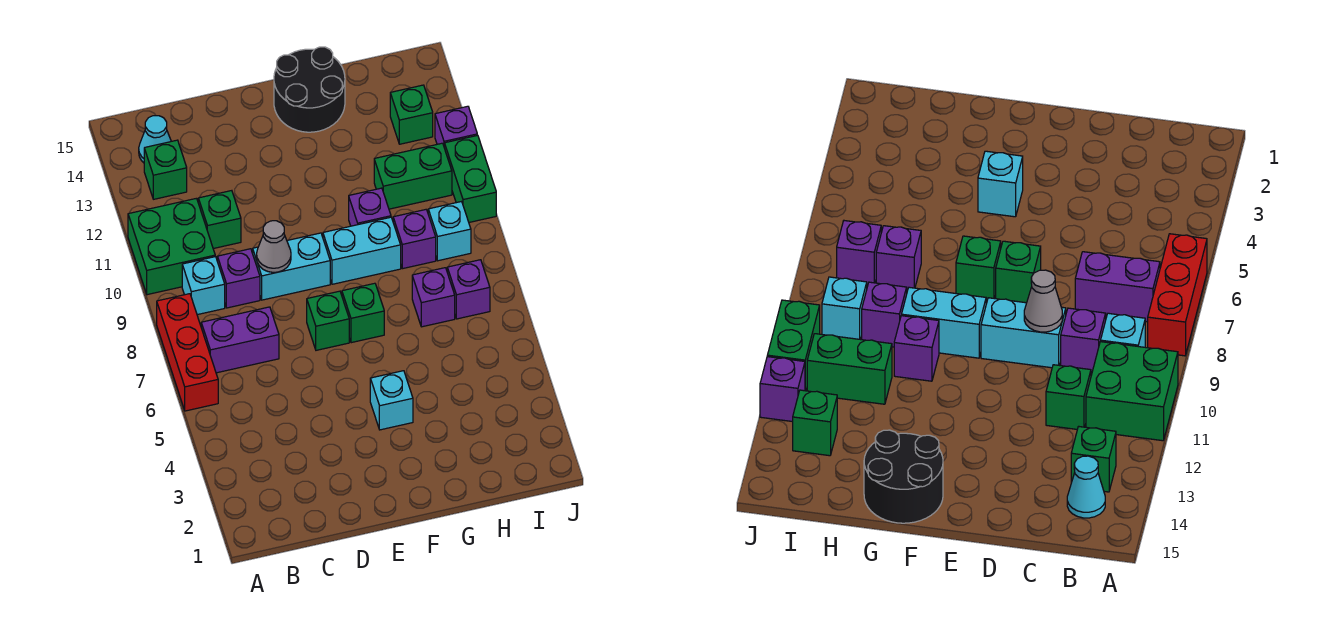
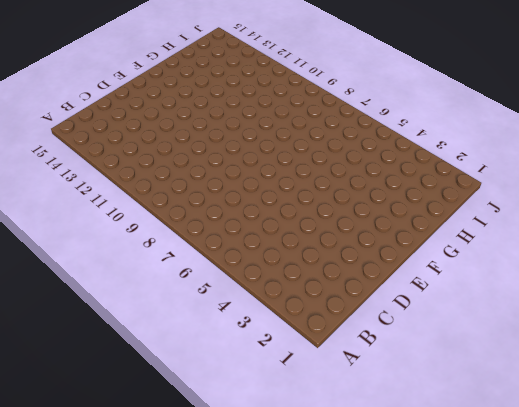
none -> red brick A6:A8 level 1
none -> green brick A10:B11 level 1
none -> purple brick B7:C7 level 1

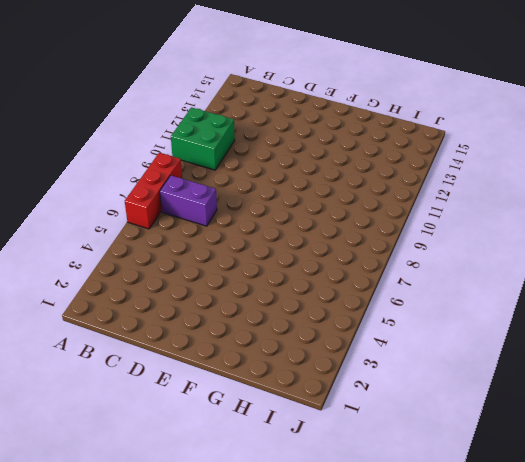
none -> cyan brick B9 level 1
none -> green brick B13 level 1
none -> cyan cone B14 level 1

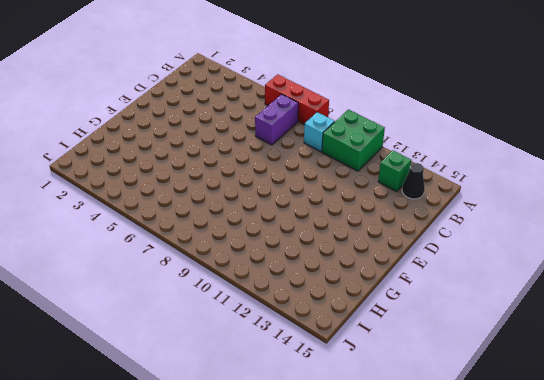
black cone B14 level 1 -> cyan cone B14 level 1
none -> purple brick C9 level 1
none -> green brick C11 level 1
none -> cyan brick D9:E9 level 1

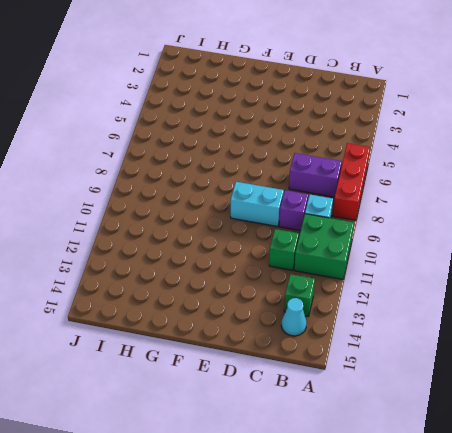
none -> green brick E7 level 1
none -> cyan brick F4 level 1
none -> green brick F7 level 1

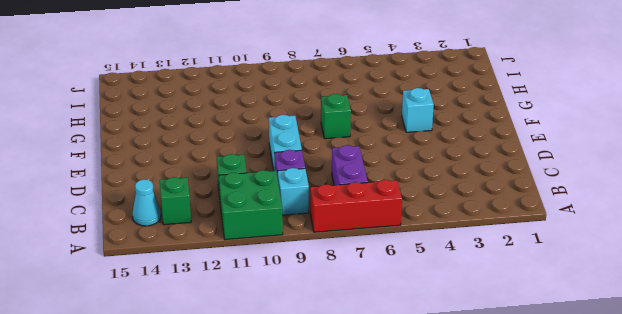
none -> green brick E7 level 1
none -> cyan brick F9:G9 level 1
none -> black round brick F14:G15 level 1

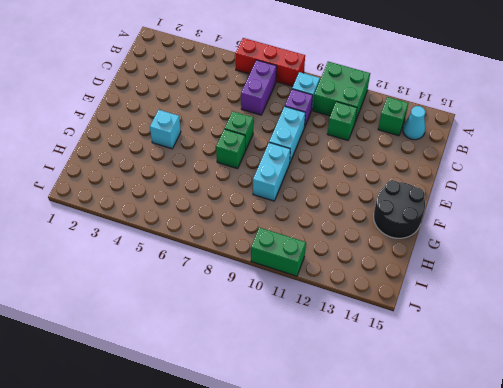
none -> purple brick G10 level 1
none -> purple brick H7 level 1
none -> purple brick H9 level 1

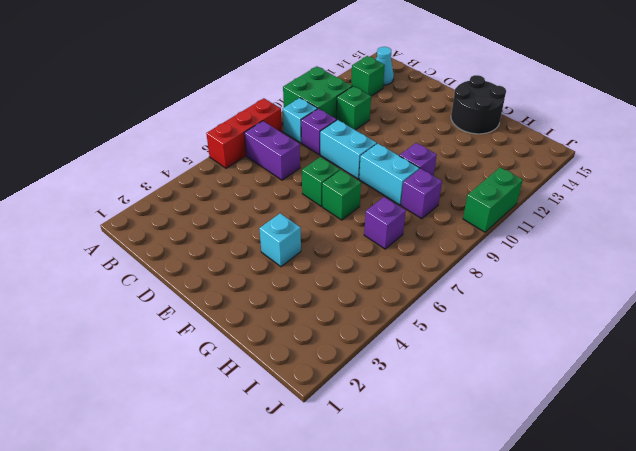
none -> green brick H11:I11 level 1
none -> purple brick I7 level 1
none -> cyan brick I9 level 1

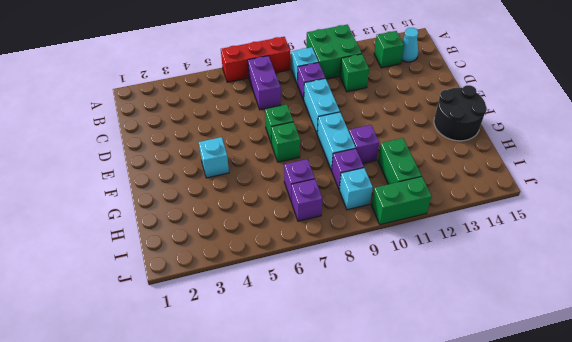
none -> green brick I13 level 1
none -> purple brick J12 level 1
none -> grey cone D9 level 2

